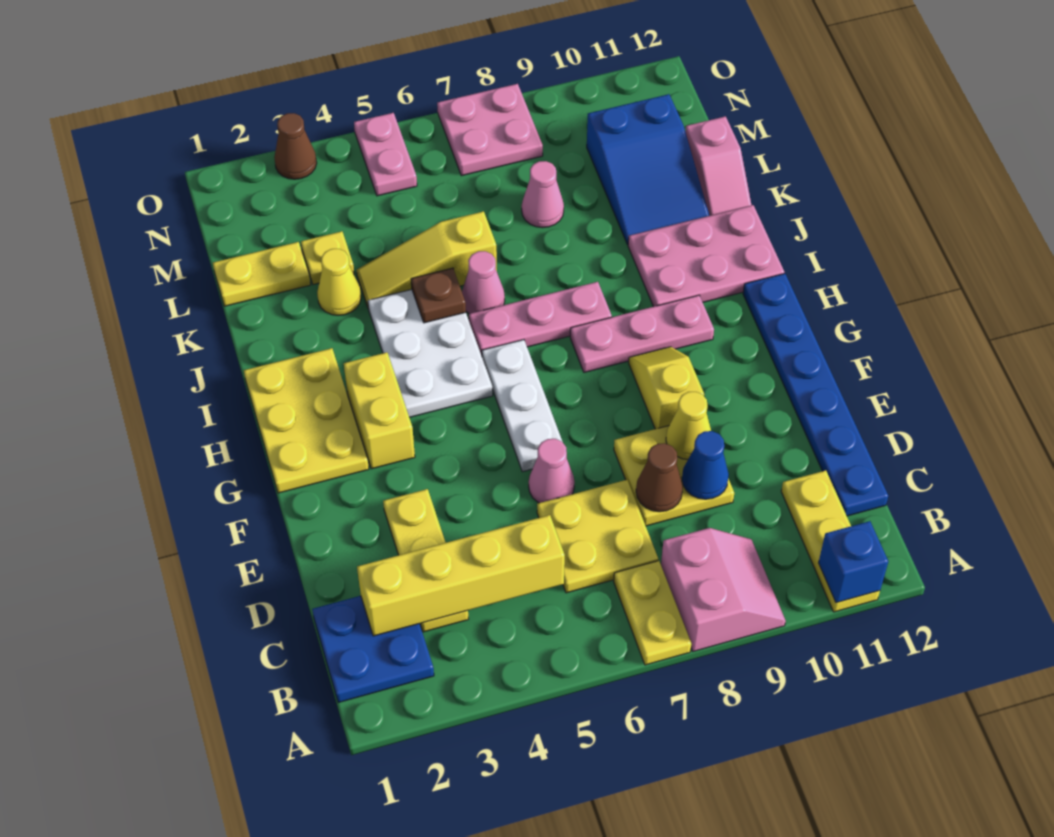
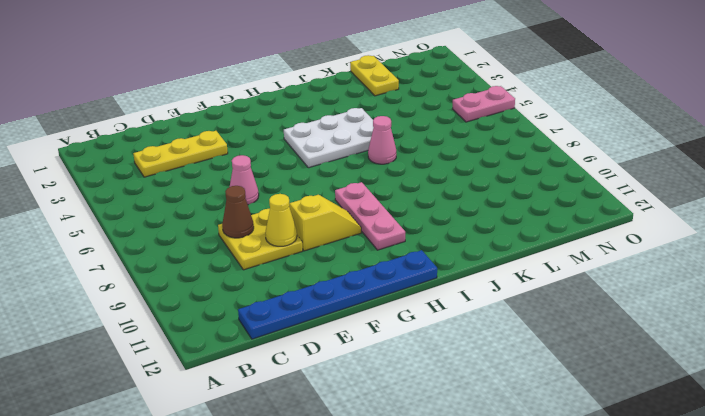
none -> yellow plate A7:B7 level 1
none -> pink slope A8:B9 level 1 top 8
none -> yellow plate A11:C11 level 1
none -> blue plate B1:C2 level 1

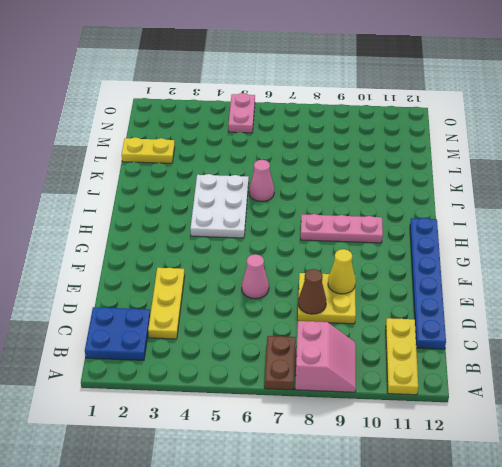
brown plate A7:B7 level 1 -> yellow plate A7:B7 level 1
none -> yellow plate C6:D7 level 1
none -> white plate F6:H6 level 1
none -> yellow slope F9:G9 level 1 top F
none -> yellow plate G1:I2 level 1

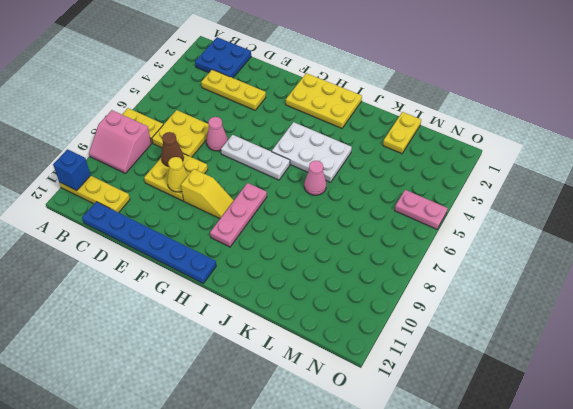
none -> yellow brick G3:H3 level 1
none -> pink plate I6:I8 level 1
none -> pink plate I10:J12 level 1
none -> yellow cone K3 level 1

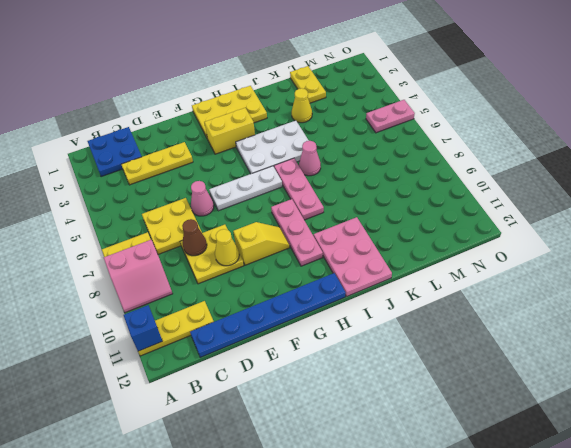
none -> yellow slope K4:K6 level 1 top 6
none -> blue slope K10:M11 level 1 top M
none -> pink slope K12:L12 level 1 top L
none -> yellow plate L3 level 1

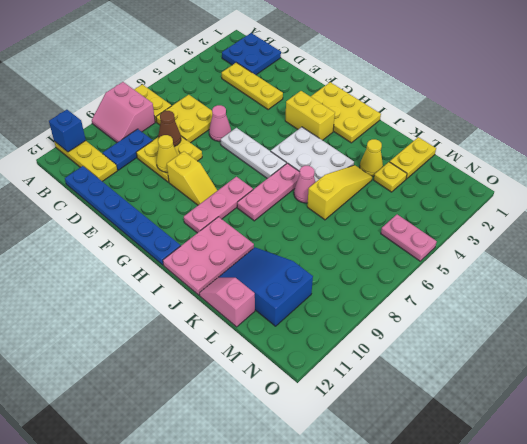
blue plate C9:C10 level 1 -> none
none -> pink cone L8 level 1
none -> pink plate N7:O8 level 1
none -> brown cone O3 level 1
none -> yellow brick C2:C5 level 2

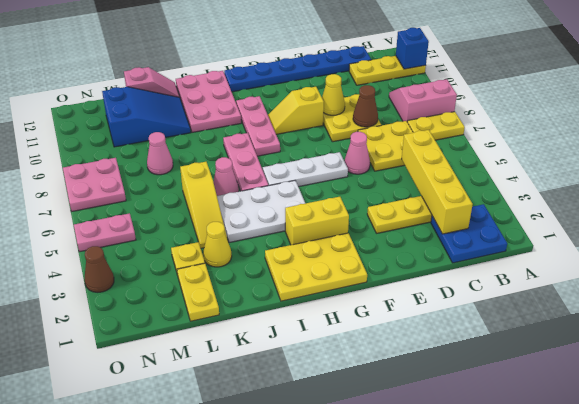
none -> blue cone D9 level 2
none -> brown plate J5 level 2

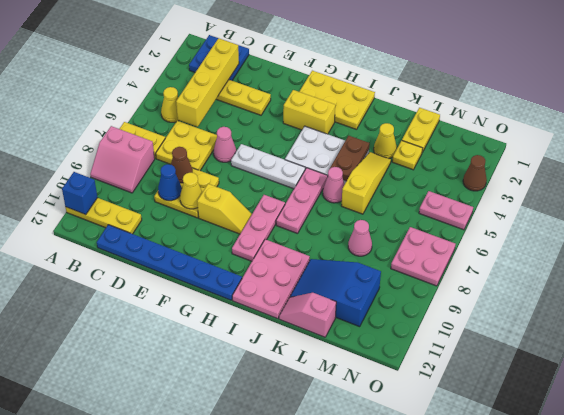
yellow cone B5 level 1 -> none
brown plate J4:J5 level 2 -> brown plate J5 level 2

